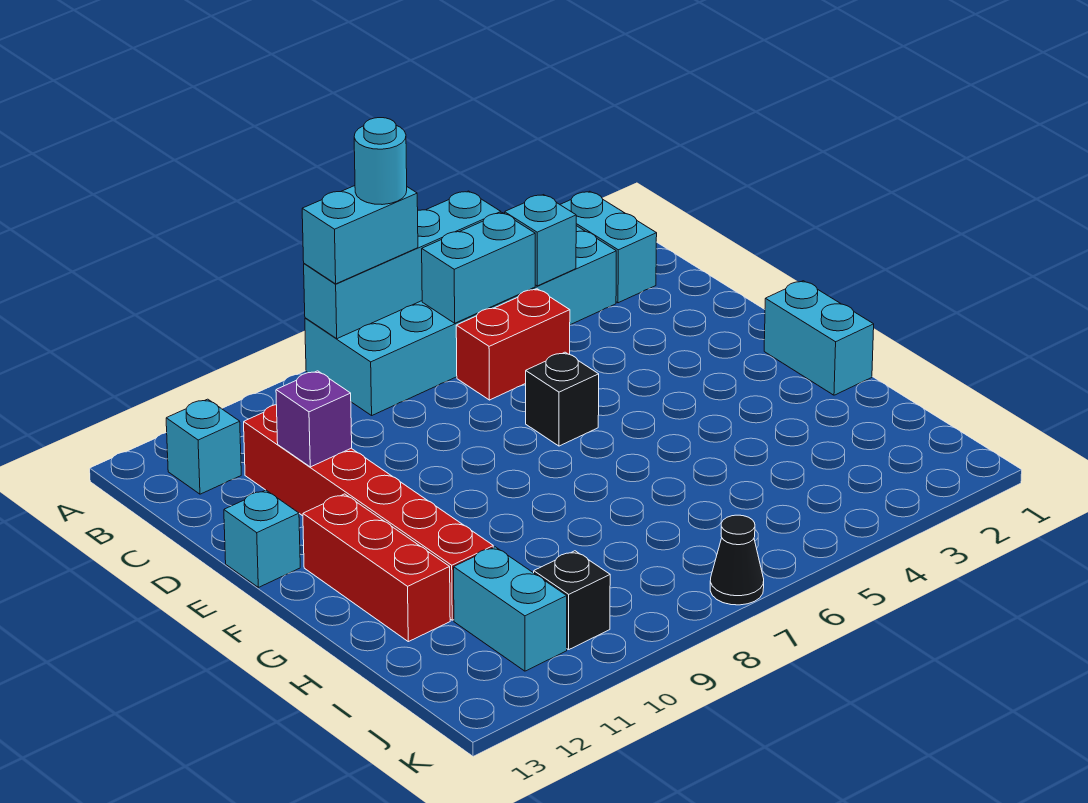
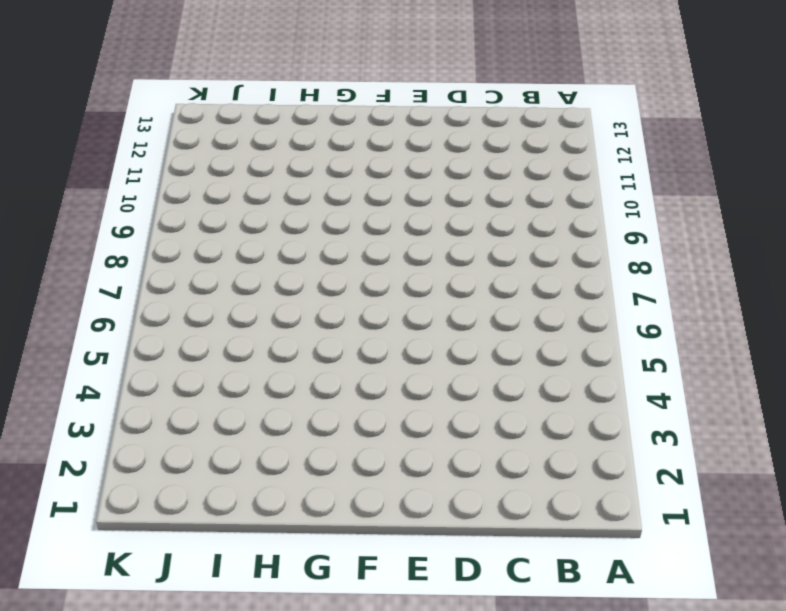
none -> cyan brick A2:B2 level 1
none -> cyan brick A3:B8 level 1
none -> cyan brick B12 level 1

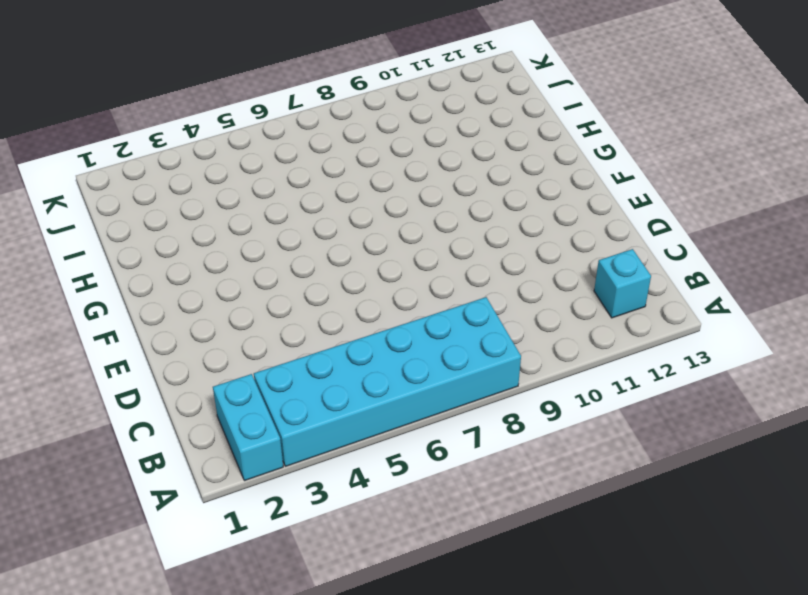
none -> red brick C5:C6 level 1
none -> red brick C11:H11 level 1
none -> black brick E6 level 1

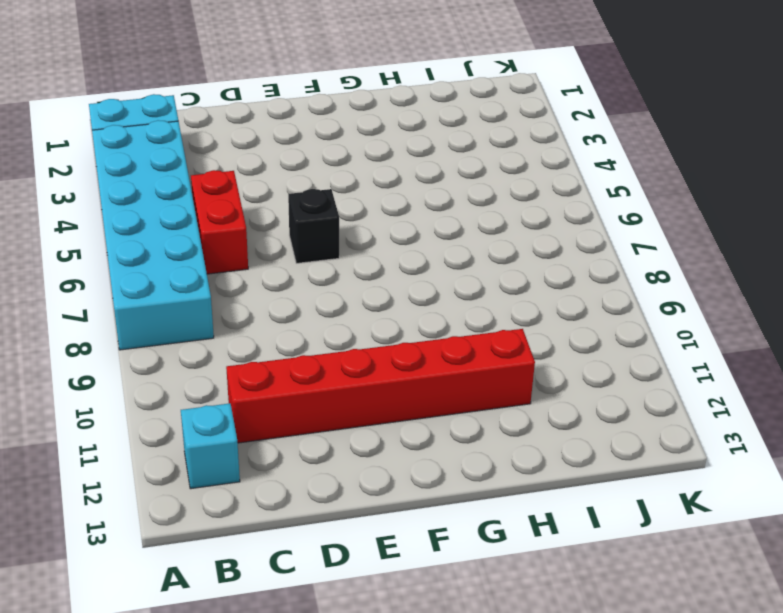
none -> cyan brick E13 level 1
none -> cyan brick F1:G1 level 1
none -> red brick F12:H12 level 1

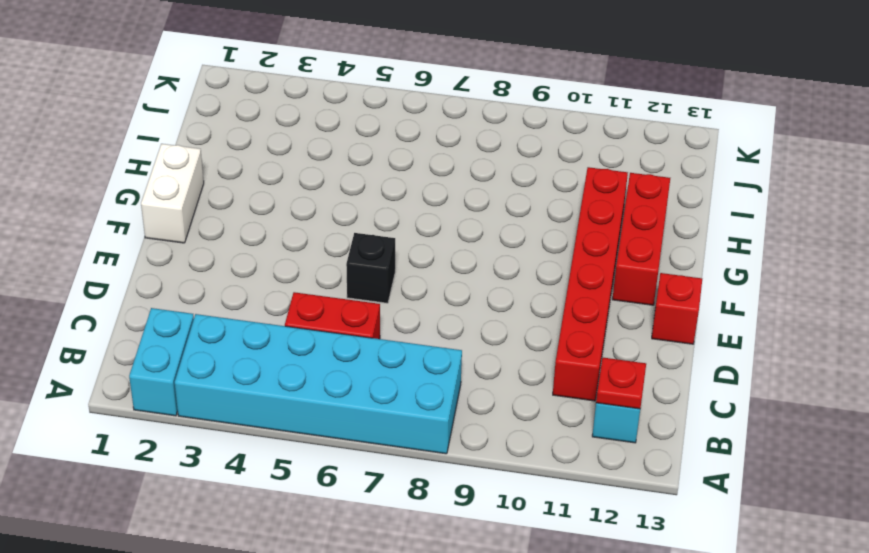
red plate B12 level 2 -> none
red brick E13 level 1 -> cyan brick E13 level 1
white brick F1:G1 level 1 -> cyan brick F1:G1 level 1
none -> cyan brick I11:J11 level 1
none -> black brick J10 level 1
none -> black cone K7 level 1

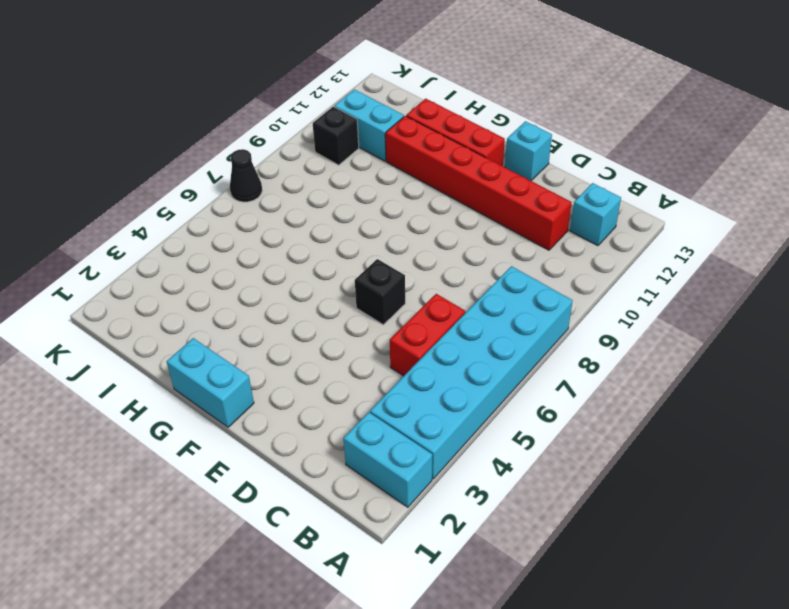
none -> cyan brick A5:A8 level 2
none -> cyan brick B4 level 2
none -> cyan brick B5:B6 level 2

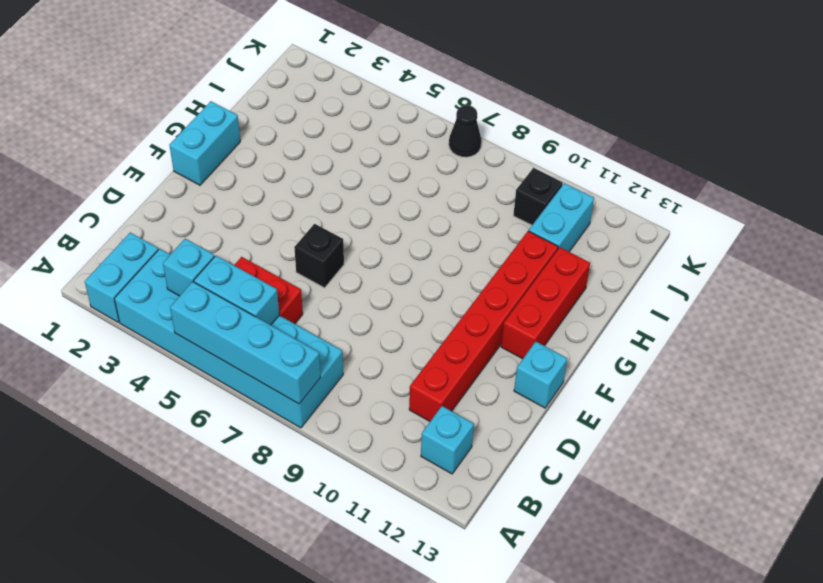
none -> purple brick D11 level 2
none -> cyan brick A7:A8 level 3
none -> cyan round brick A7 level 4

